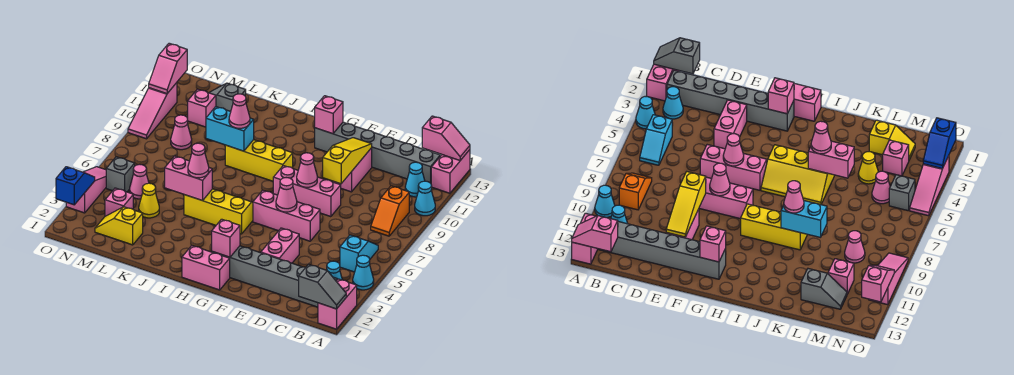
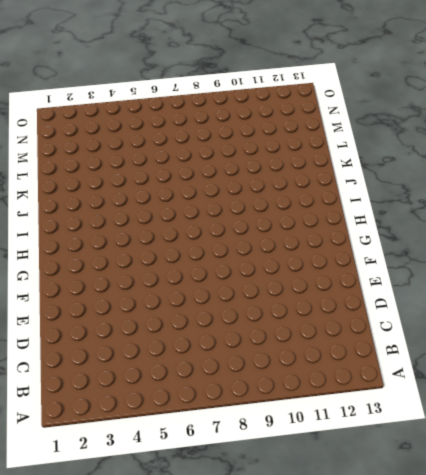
none -> pink brick A1:A2 level 1
none -> cyan cone A4 level 1
none -> cyan cone A10 level 1
none -> pink brick A12:A13 level 1

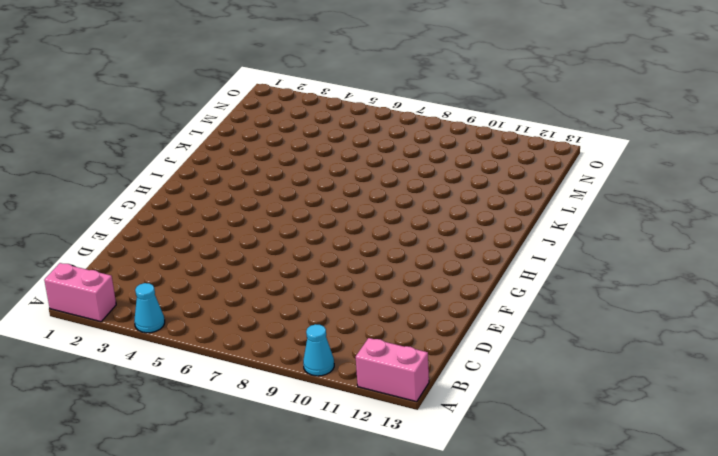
none -> grey brick B2:G2 level 1
none -> cyan cone B3 level 1
none -> cyan slope B5:B6 level 1 top 5
none -> orange slope B8:B9 level 1 top 9

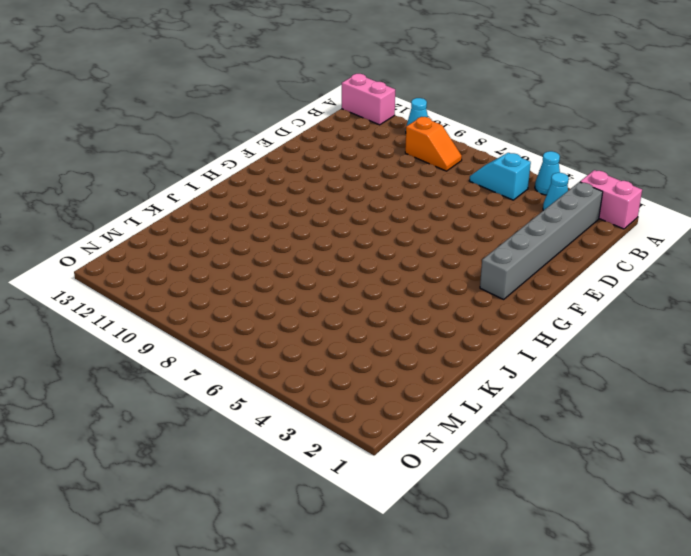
none -> cyan cone B11 level 1
none -> grey brick B12:G12 level 1
none -> pink brick E3:E4 level 1
none -> pink brick E6:G6 level 1

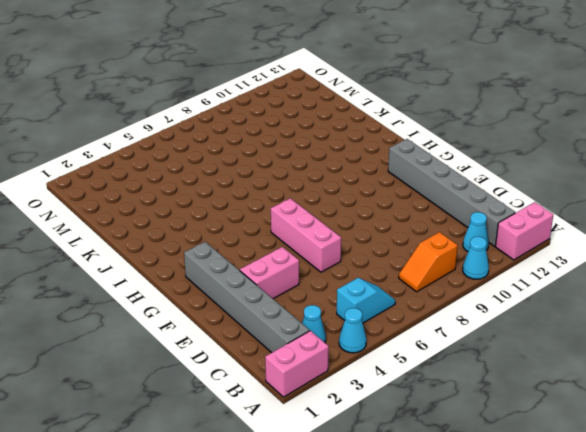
none -> pink brick E8:G8 level 1
none -> pink brick E10:E11 level 1
none -> pink brick G1:H1 level 1
none -> yellow slope H5:J6 level 1 top 5

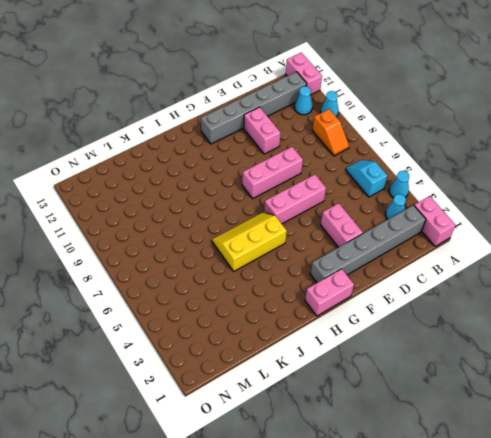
none -> yellow brick H9:J9 level 1
none -> yellow slope L2:M2 level 1 top L
none -> yellow cone L4 level 1
none -> grey slope L12:M12 level 1 top L

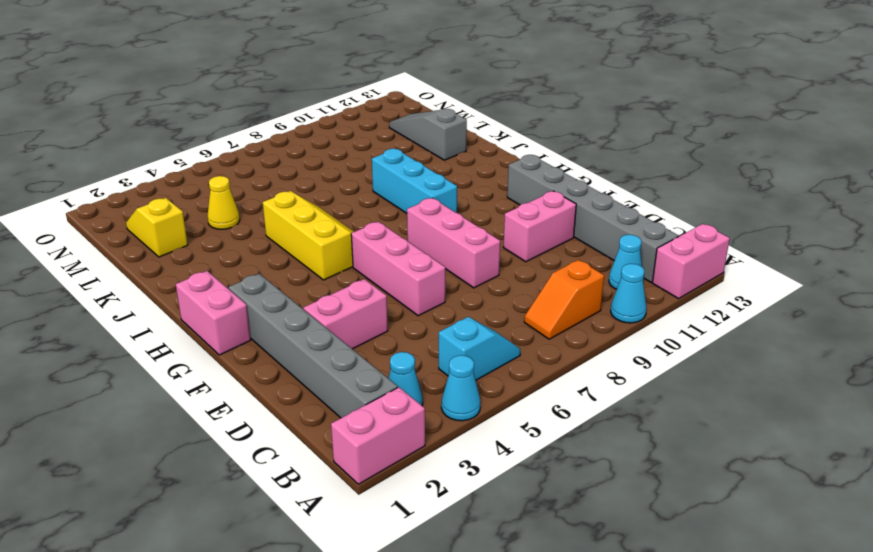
cyan brick H9:J9 level 1 -> yellow brick H9:J9 level 1
grey slope K12:M12 level 1 top K -> grey slope L12:M12 level 1 top L
none -> pink brick M3 level 1
none -> pink cone M5 level 1
none -> pink cone M9 level 1
none -> pink brick M11 level 1

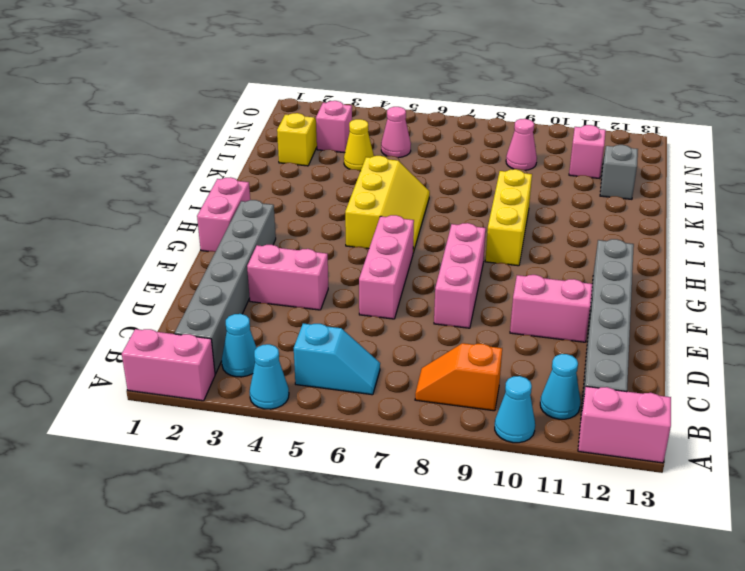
none -> grey brick N5 level 1
none -> pink slope O3:O5 level 1 top 3
none -> pink slope O9:O11 level 1 top 11
none -> grey slope A1:B1 level 2 top B

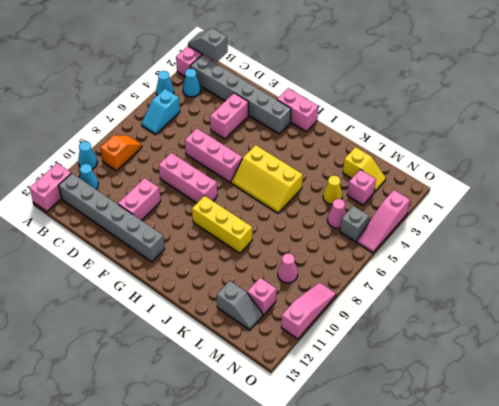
none -> pink slope A13:B13 level 2 top B
none -> yellow slope E9:E11 level 2 top 9
none -> pink cone F6 level 2
none -> pink cone F8 level 2

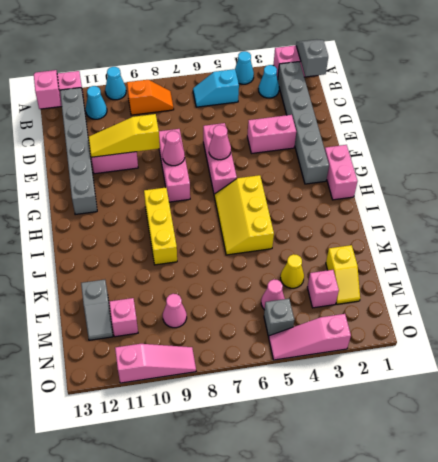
none -> pink brick G2 level 2
none -> pink brick G12 level 2
none -> pink brick J5:K5 level 2
none -> cyan brick J9:K9 level 2

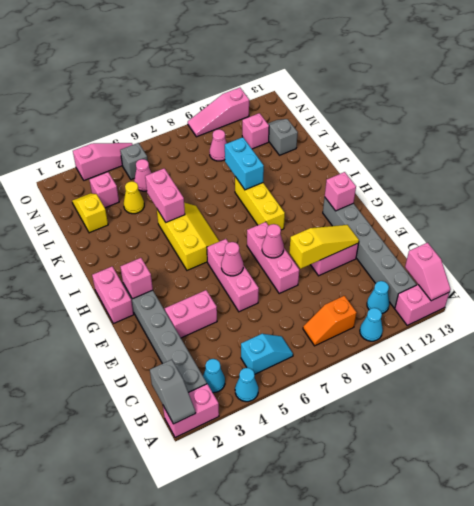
none -> blue slope O2:O3 level 2 top 2
none -> pink slope O11:O12 level 2 top 12
none -> pink cone J5 level 3
none -> pink cone J9 level 3

